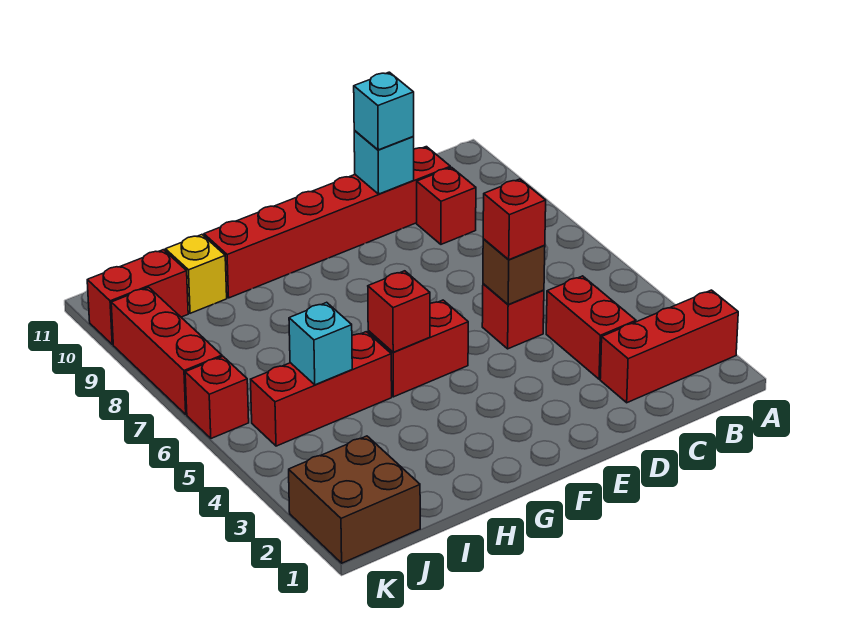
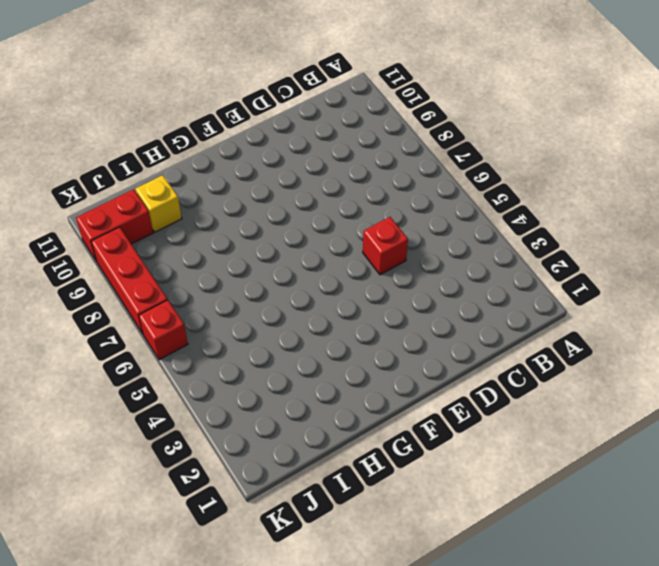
none -> red brick A2:C2 level 1
none -> red brick C3:C4 level 1
none -> red brick C9 level 1

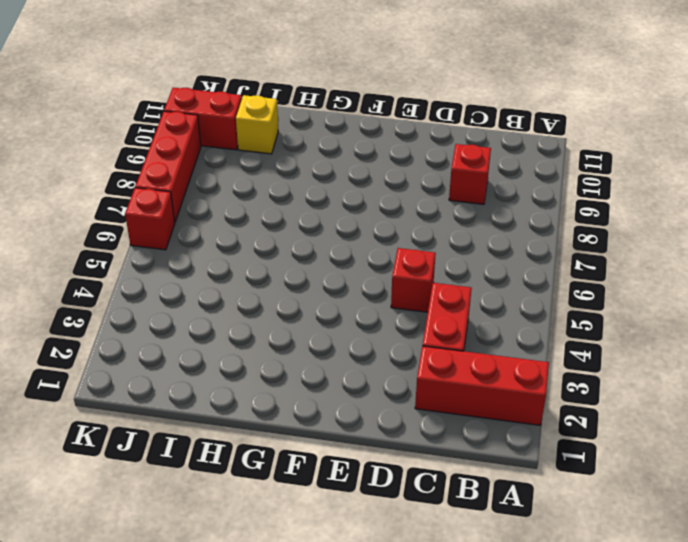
none -> red brick C10:H10 level 1
none -> red brick F5:G5 level 1
none -> red brick H5:J5 level 1

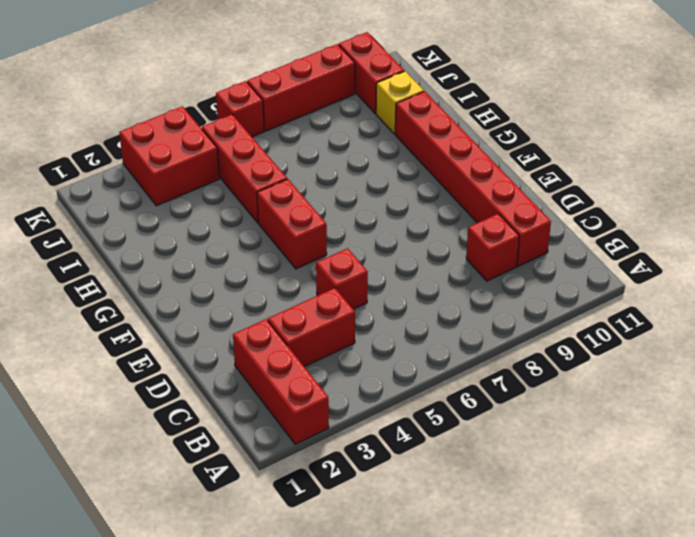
red brick J3:K4 level 1 -> none
none -> brown brick J1:K2 level 1
none -> brown brick D5 level 2
none -> cyan brick D10 level 2

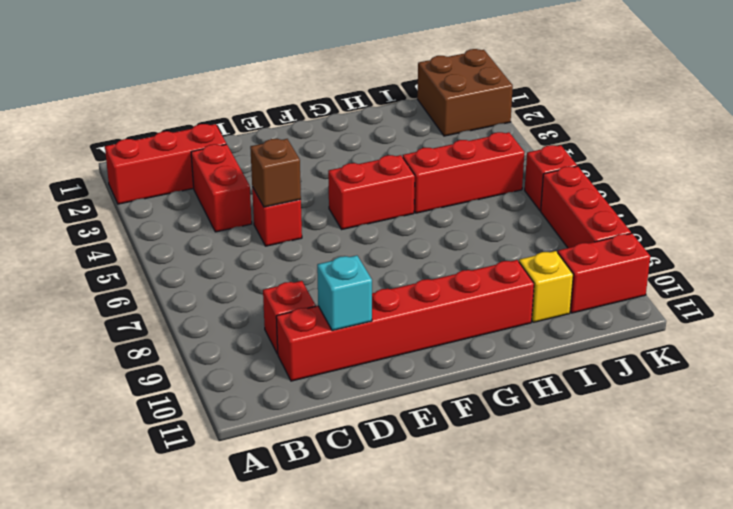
none -> red brick G5 level 2
none -> cyan brick I5 level 2
none -> red brick D5 level 3

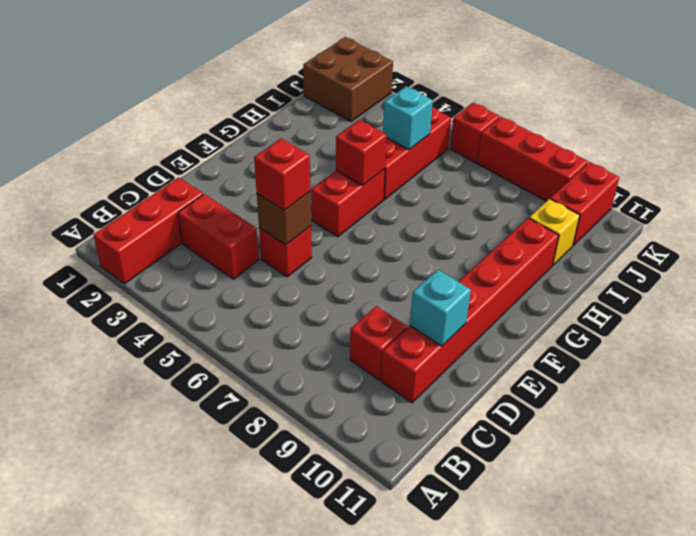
none -> cyan brick D10 level 3

